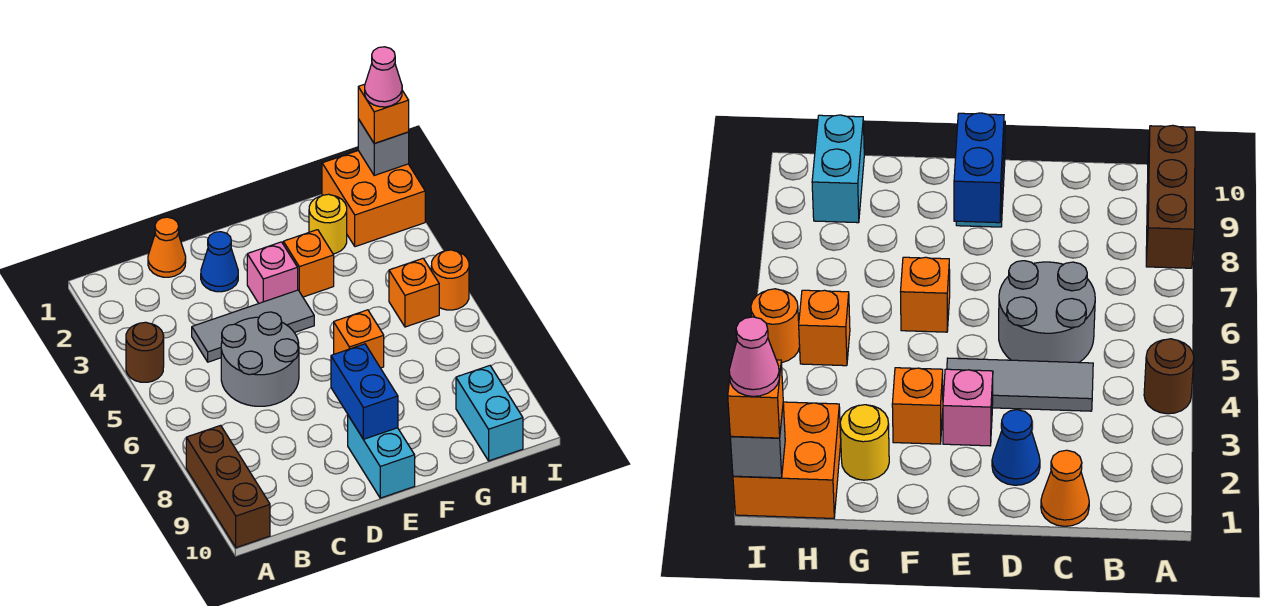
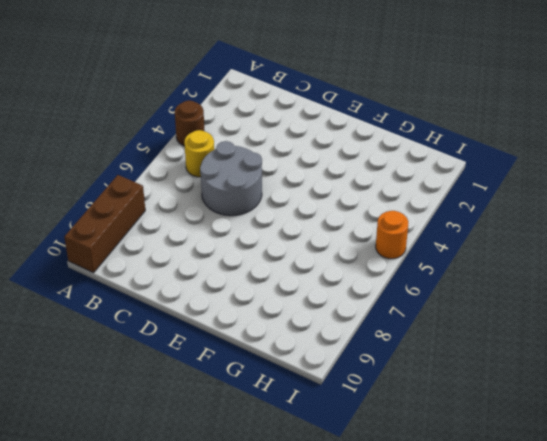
yellow round brick B5 level 1 -> yellow round brick G2 level 1
none -> orange cone C1 level 1
none -> grey tile C4:E4 level 1
none -> blue cone D2 level 1

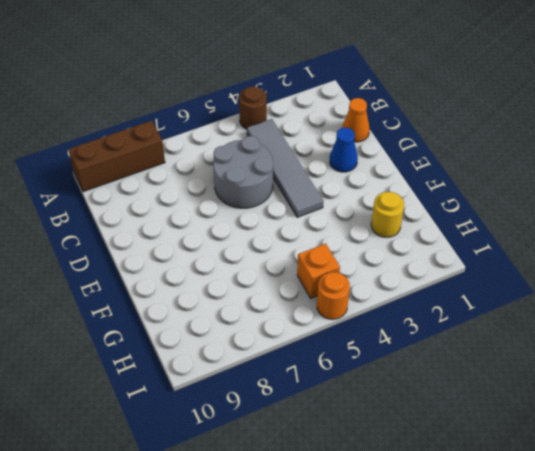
grey tile B4:E4 level 1 -> grey tile C4:E4 level 1
none -> pink brick E3 level 1
none -> cyan brick E9:E10 level 1
none -> orange brick F3 level 1

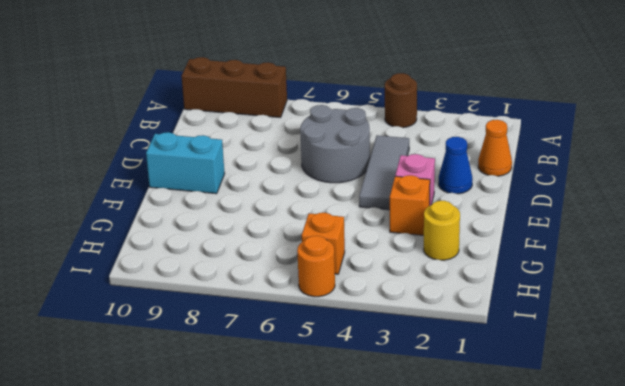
none -> orange brick F6 level 1
none -> orange brick H1:I2 level 1
none -> cyan brick H9:H10 level 1

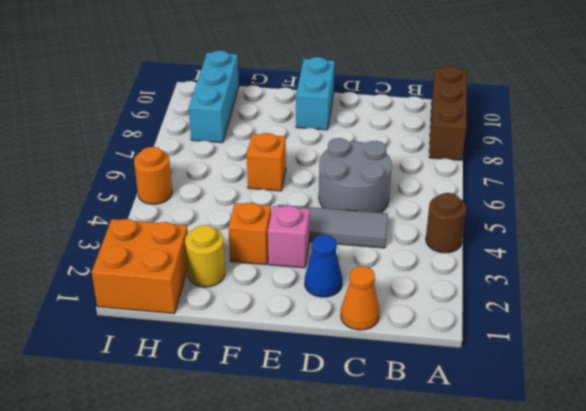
cyan brick H8:H10 level 1 -> cyan brick H9:H10 level 1
none -> orange brick H5 level 1
none -> blue brick E8:E9 level 2
none -> grey brick I1 level 2

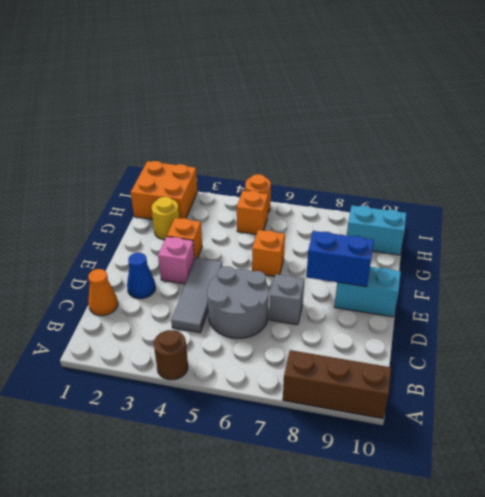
grey brick D7 level 1 -> grey brick I1 level 2
none -> orange brick I1 level 3
none -> pink cone I1 level 4

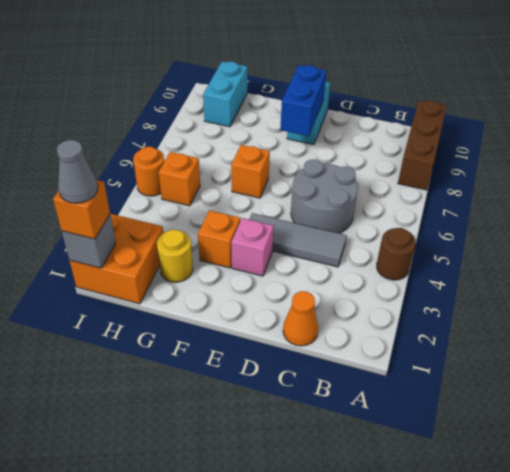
grey cone I1 level 4 -> pink cone I1 level 4
none -> blue cone D2 level 1

